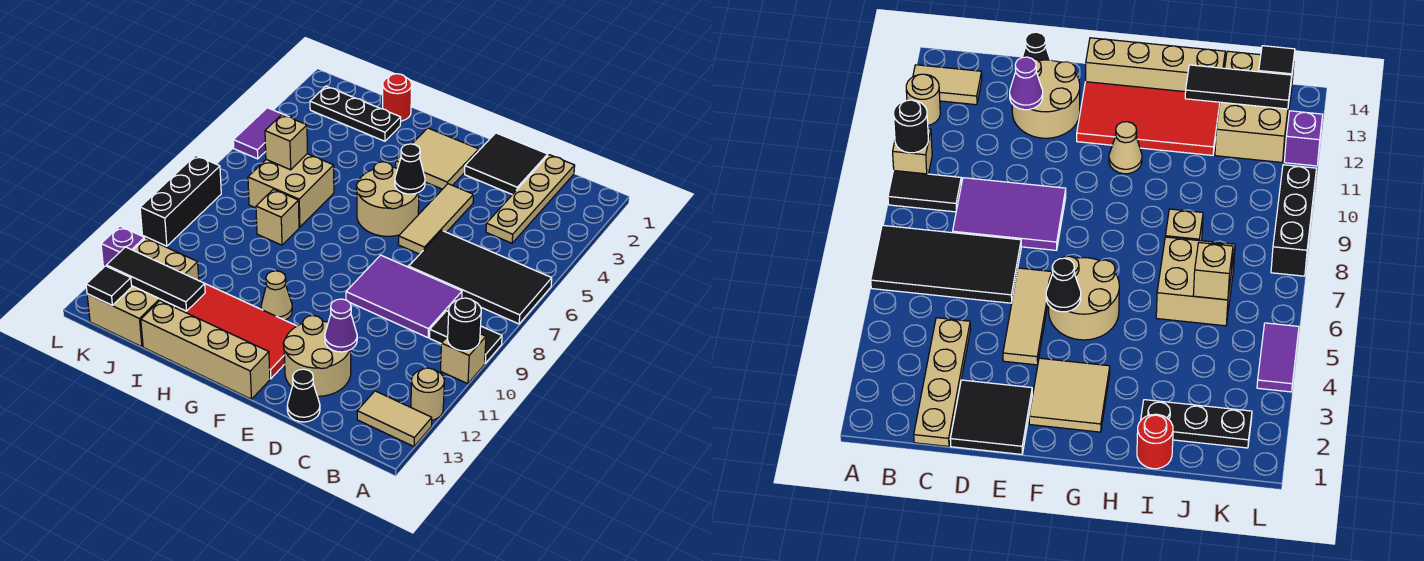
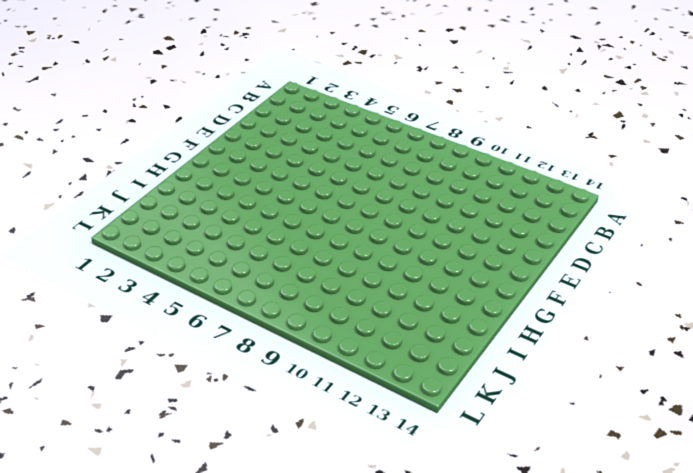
none -> black tile A6:D7 level 1
none -> black tile A9:B9 level 1
none -> tan brick A10 level 1
none -> tan round brick A12 level 1

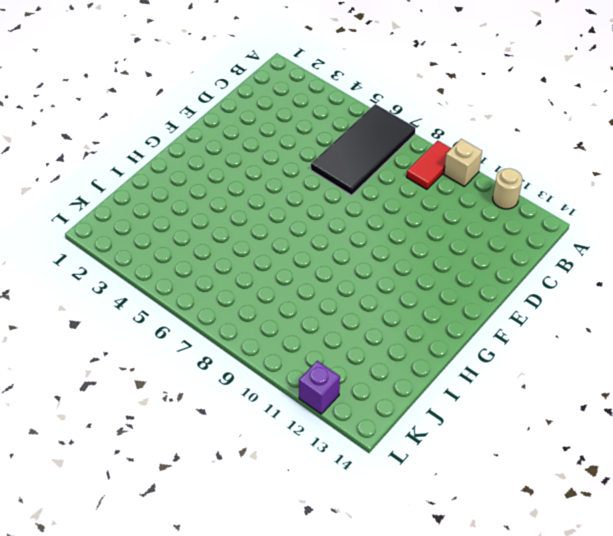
red tile A9:B9 level 1 -> black tile A9:B9 level 1
none -> tan tile A13:B13 level 1
none -> tan plate C1:C4 level 1
none -> purple tile C8:E9 level 1
none -> black tile D1:E2 level 1

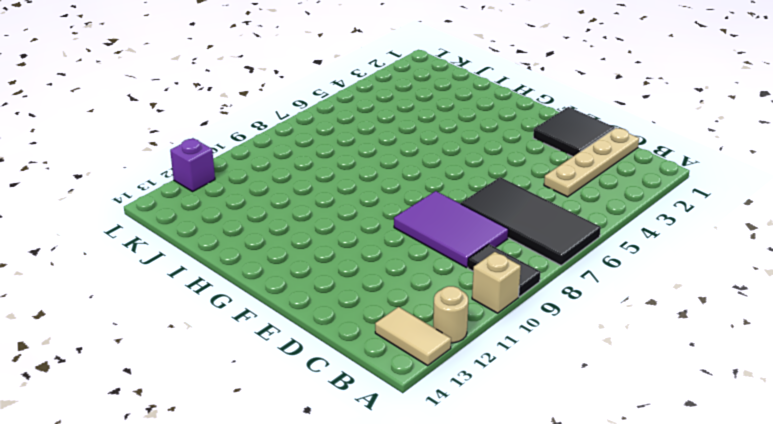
none -> tan round brick D12:E13 level 1
none -> black cone D14 level 1
none -> tan tile E4:E6 level 1
none -> tan tile F2:G3 level 1

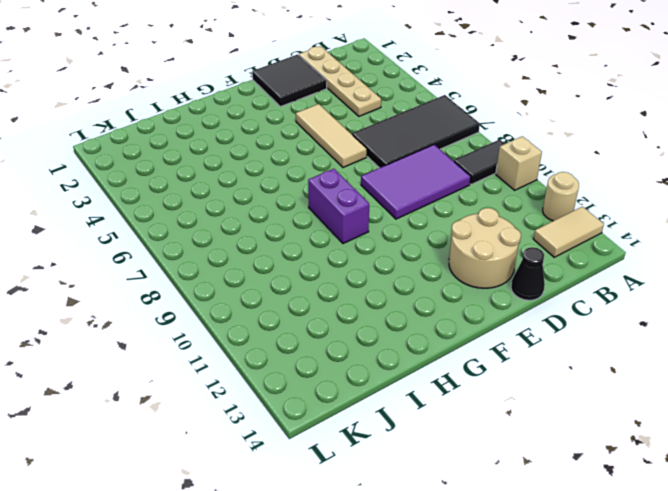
purple brick G8:G9 level 1 -> none
none -> tan tile F2:G3 level 1
none -> tan round brick F5:G6 level 1
none -> red tile F12:I13 level 1
none -> tan brick F14:I14 level 1

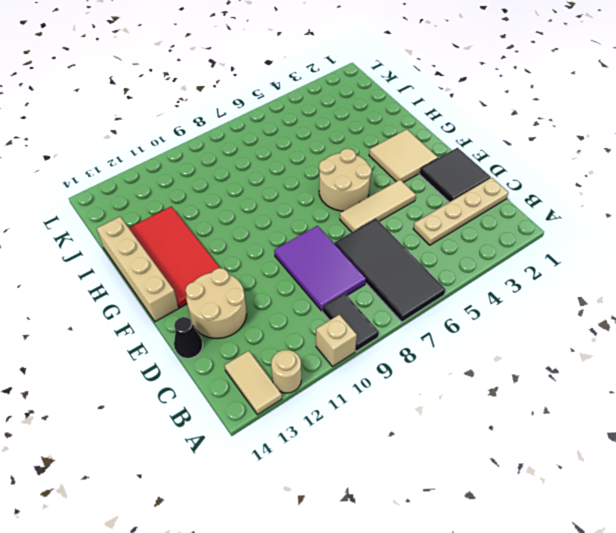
none -> tan cone G11 level 1
none -> red round brick I1 level 1
none -> black plate I2:K2 level 1
none -> tan brick I6:J7 level 1

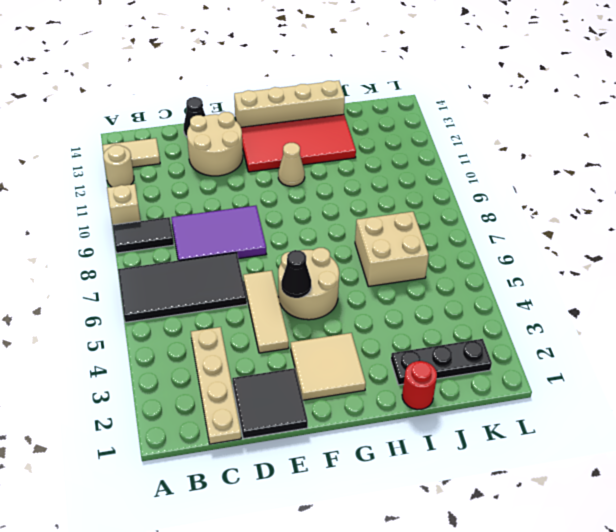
none -> tan brick I8 level 1
none -> tan brick J12:K14 level 1
none -> purple tile L4:L5 level 1
none -> black brick L8:L10 level 1

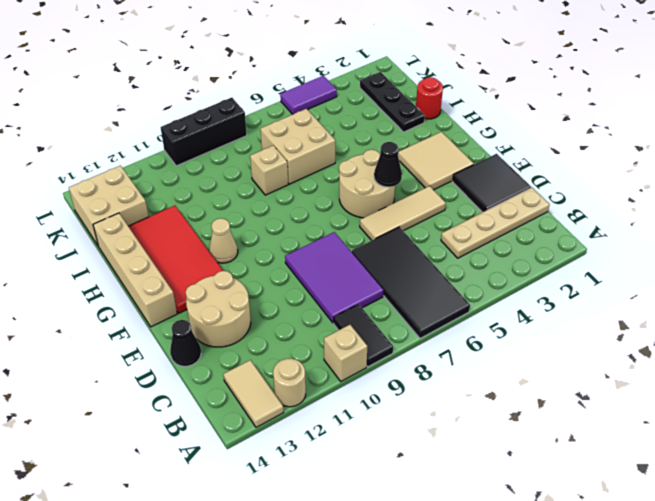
tan brick J13:K14 level 1 -> tan brick J12:K14 level 1
none -> purple brick L12 level 1
none -> black round brick A10 level 2
none -> purple cone D12 level 2
none -> black tile I13:K13 level 2

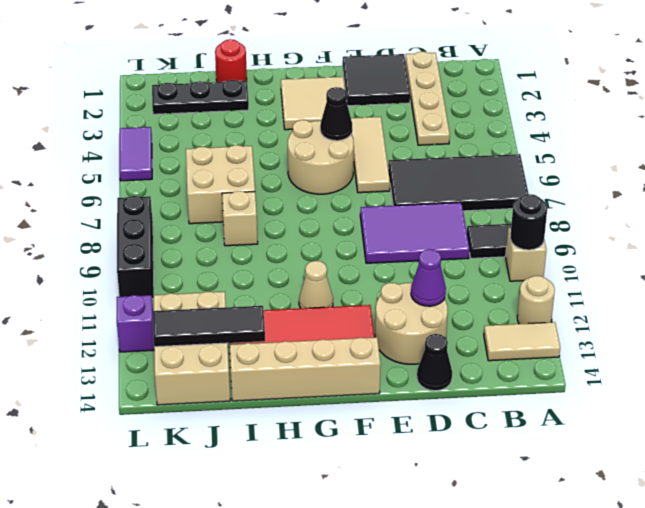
none -> tan brick J6 level 2
none -> black tile K14 level 2

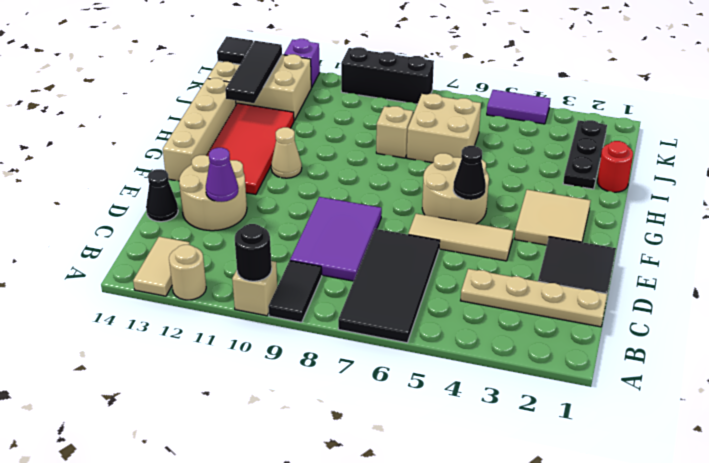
none -> tan brick J6 level 2

